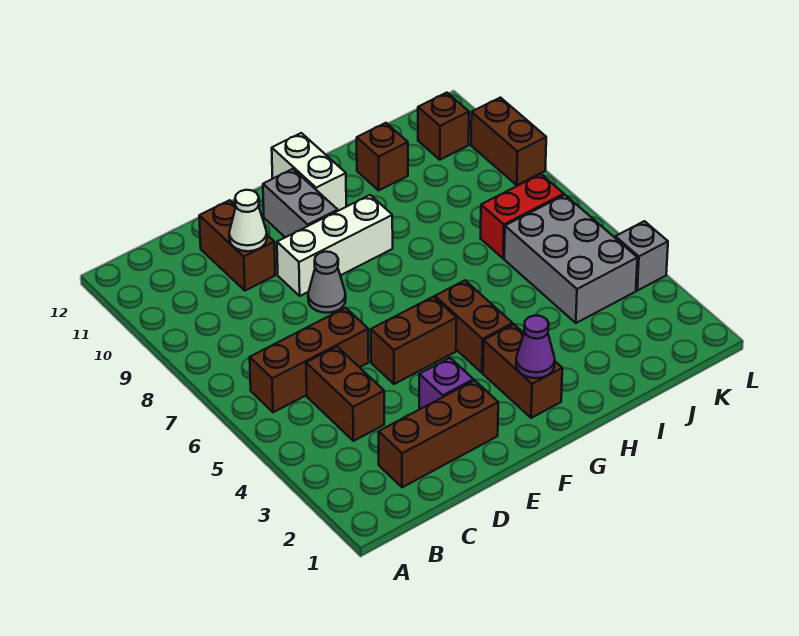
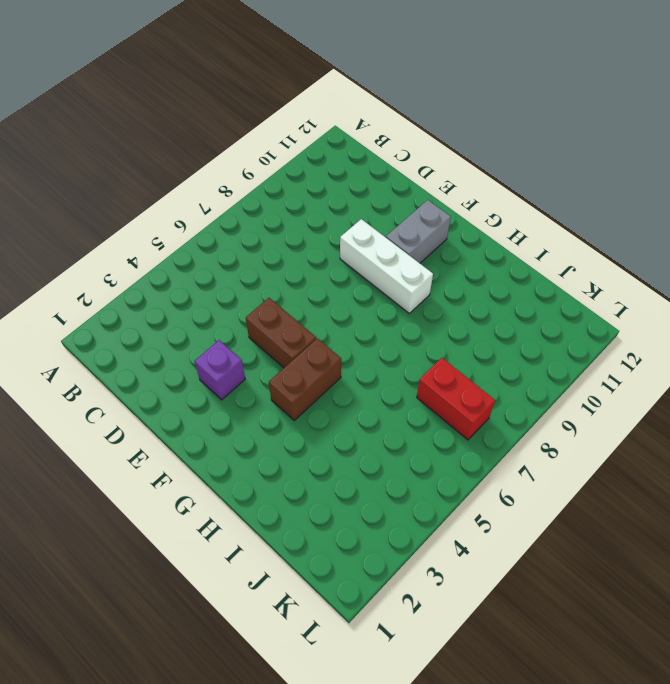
none -> brown brick B6:D6 level 1
none -> brown brick C2:E2 level 1
none -> brown brick C4:C5 level 1

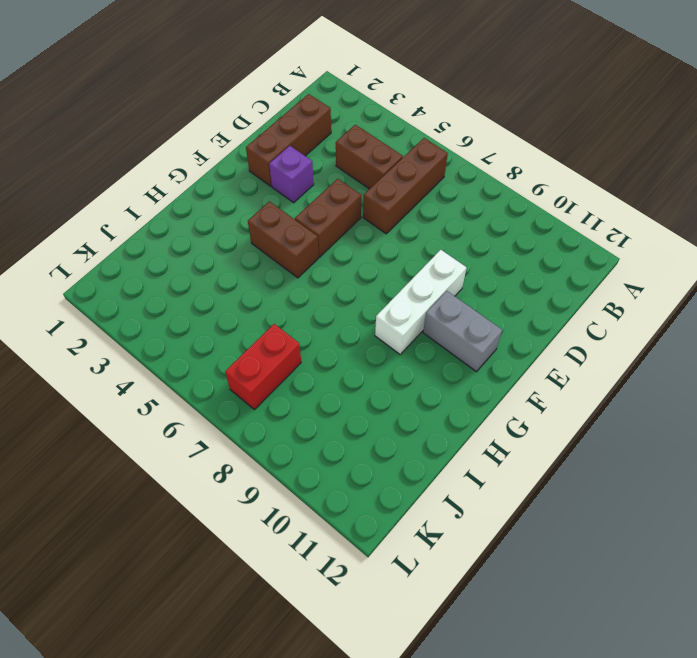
none -> brown brick D10:D11 level 1
none -> grey cone E8 level 1
none -> brown brick G2:G3 level 1

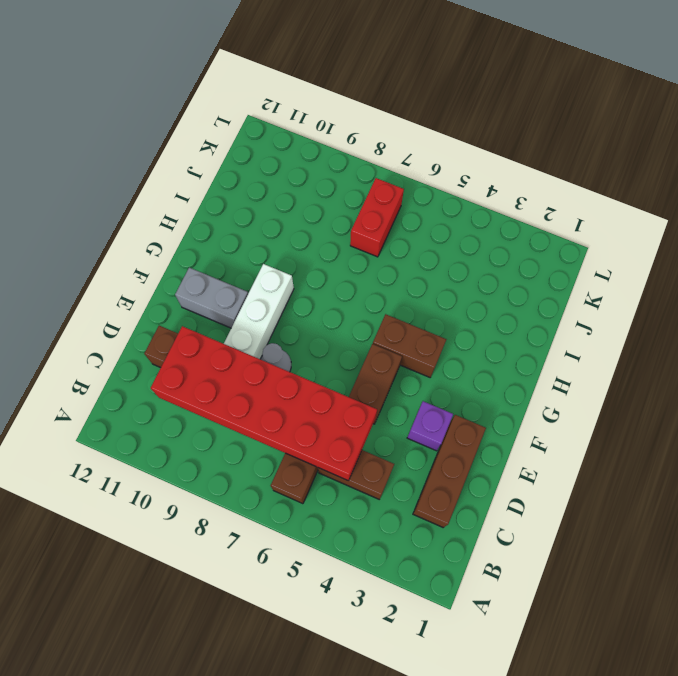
red brick C5:D10 level 2 -> white cone D10 level 2
none -> brown brick G2:G3 level 1
none -> white brick G11:G12 level 1
none -> brown brick I11 level 1

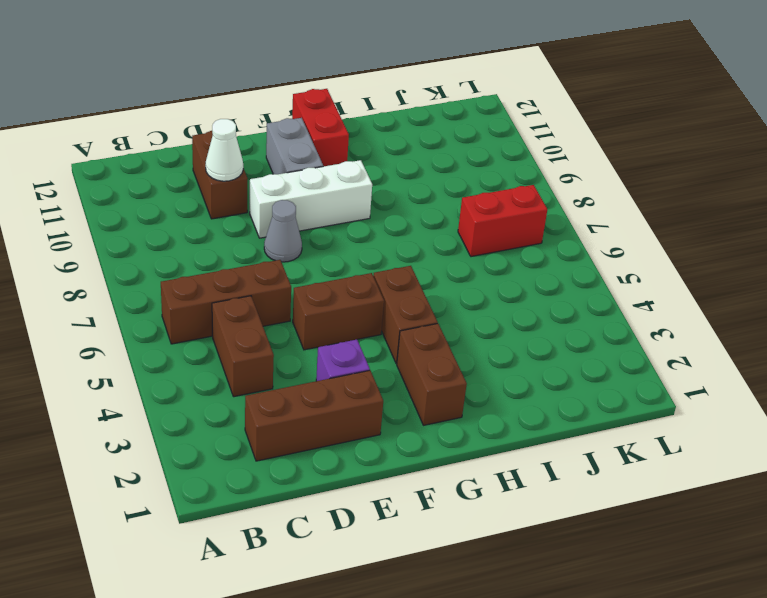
red brick G11:G12 level 1 -> white brick G11:G12 level 1
none -> brown brick I11 level 1
none -> grey brick J4:K6 level 1
none -> brown brick K11 level 1

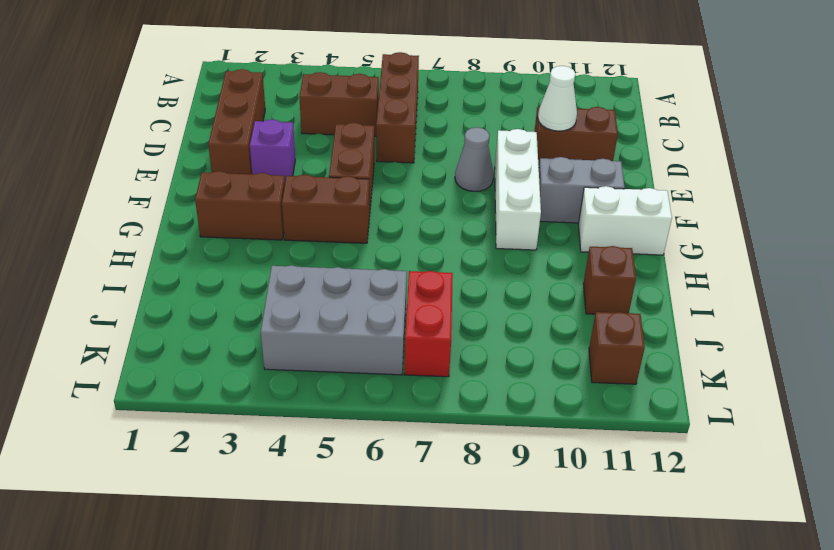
none -> grey brick L4 level 1
none -> brown brick L9:L10 level 1
none -> purple cone G2 level 2

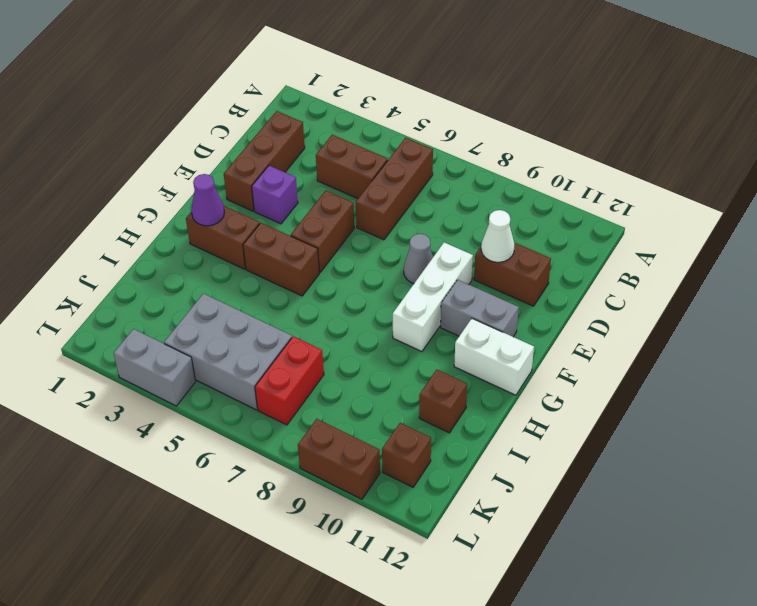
grey brick L3:L4 level 1 -> grey brick L4 level 1

